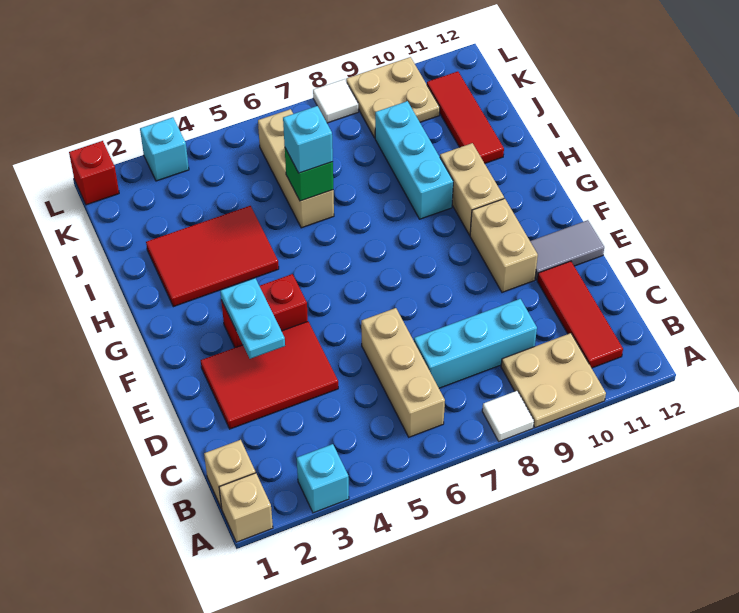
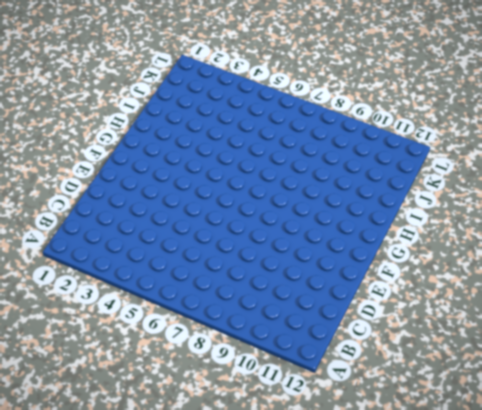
none -> tan brick A1 level 1
none -> cyan brick A3 level 1
none -> white tile A8 level 1

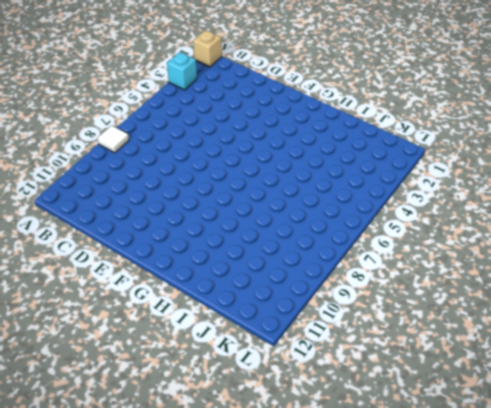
none -> tan plate A9:B10 level 1
none -> tan brick B1 level 1
none -> tan brick B6:D6 level 1

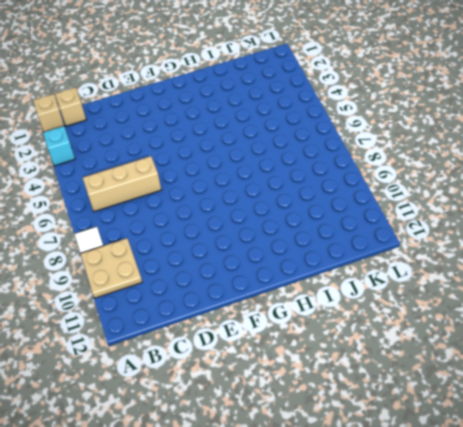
none -> red tile B11:D11 level 1
none -> cyan brick C7:C9 level 1
none -> red tile D2:E4 level 1

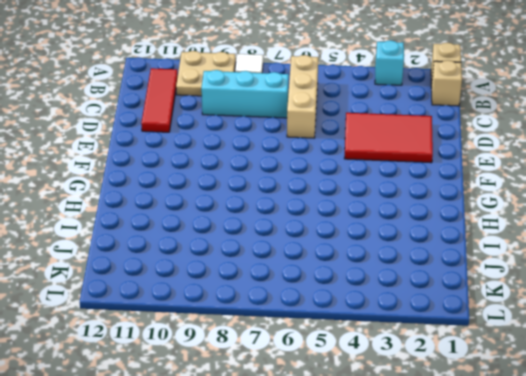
none -> tan brick E10:F10 level 1
none -> grey tile E11:E12 level 1
none -> red brick F3:F4 level 1

